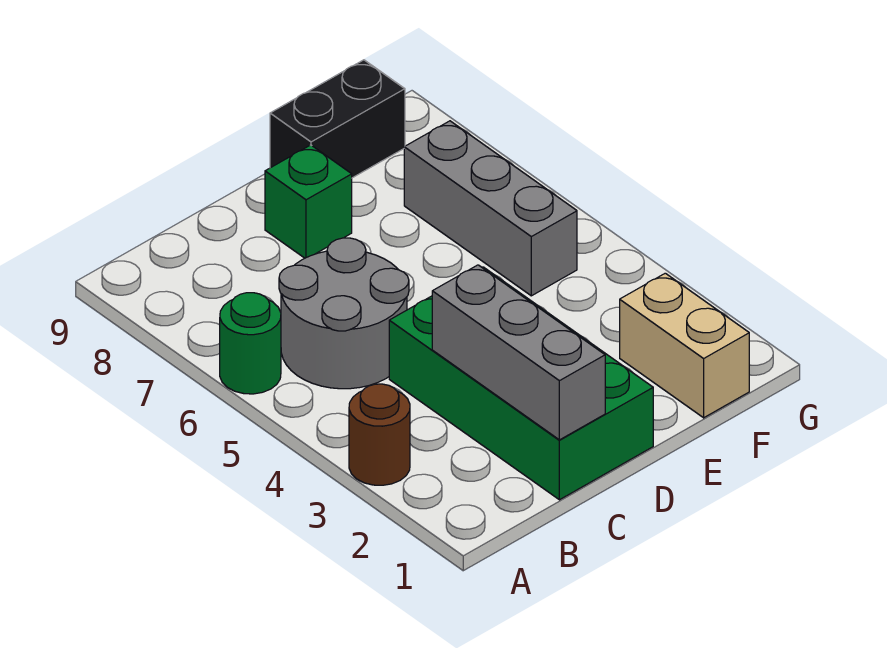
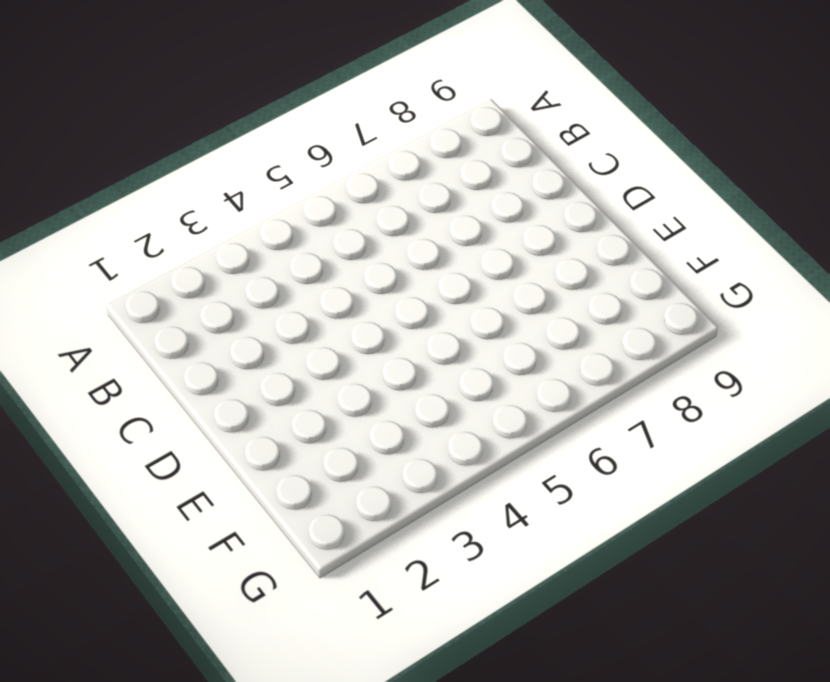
none -> brown round brick A3 level 1
none -> green round brick A6 level 1

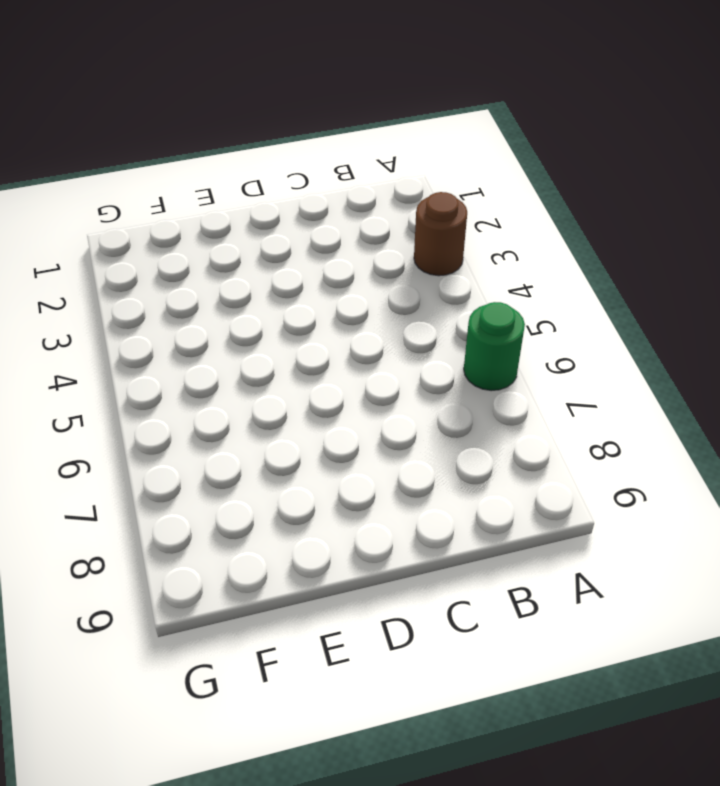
none -> grey round brick B5:C6 level 1
none -> green brick C1:D4 level 1

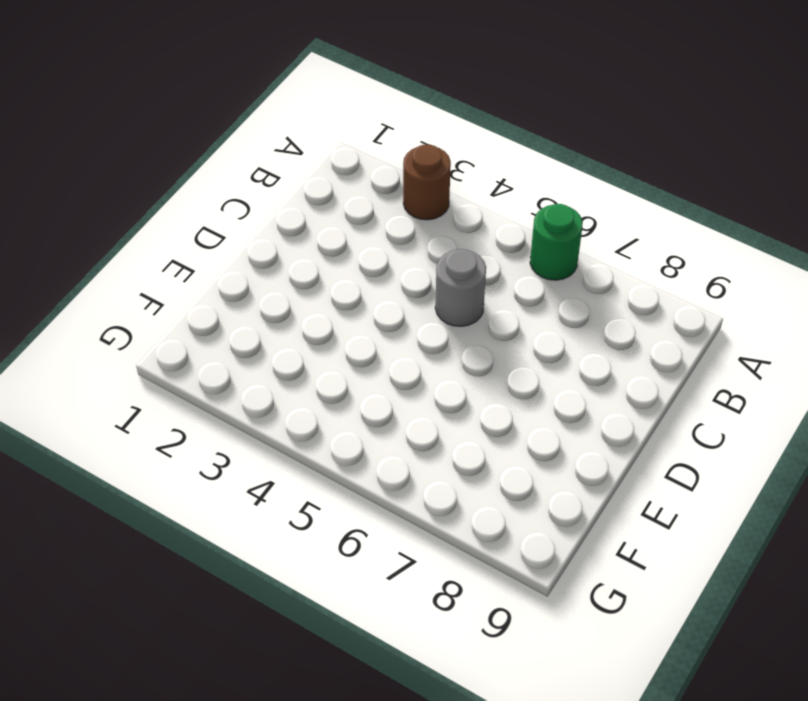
grey round brick C5 level 1 -> grey round brick B5:C6 level 1
none -> green brick C1:D4 level 1
none -> green brick D8 level 1

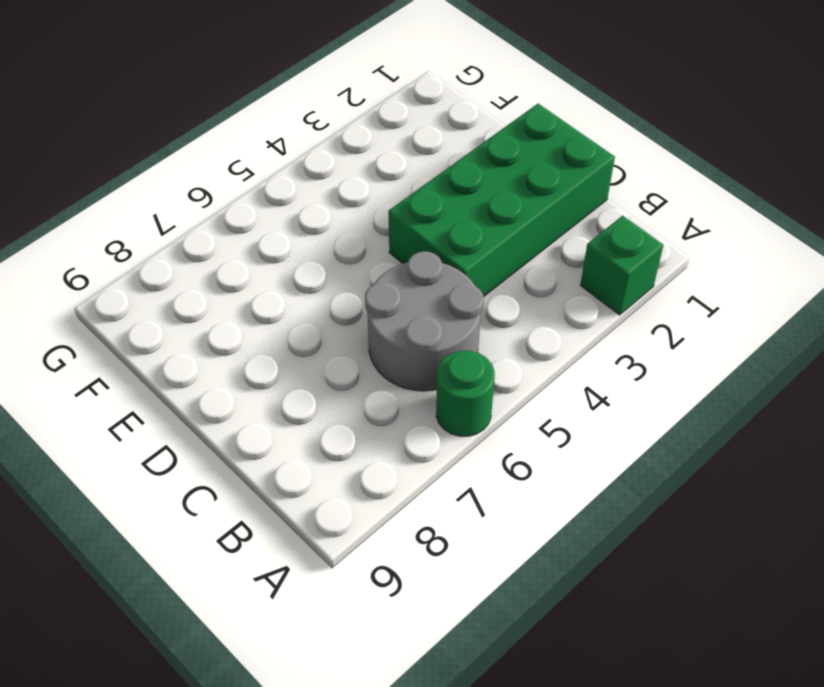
green brick A2 level 1 -> green brick D8 level 1
none -> brown round brick A3 level 1
none -> black brick E9:F9 level 1

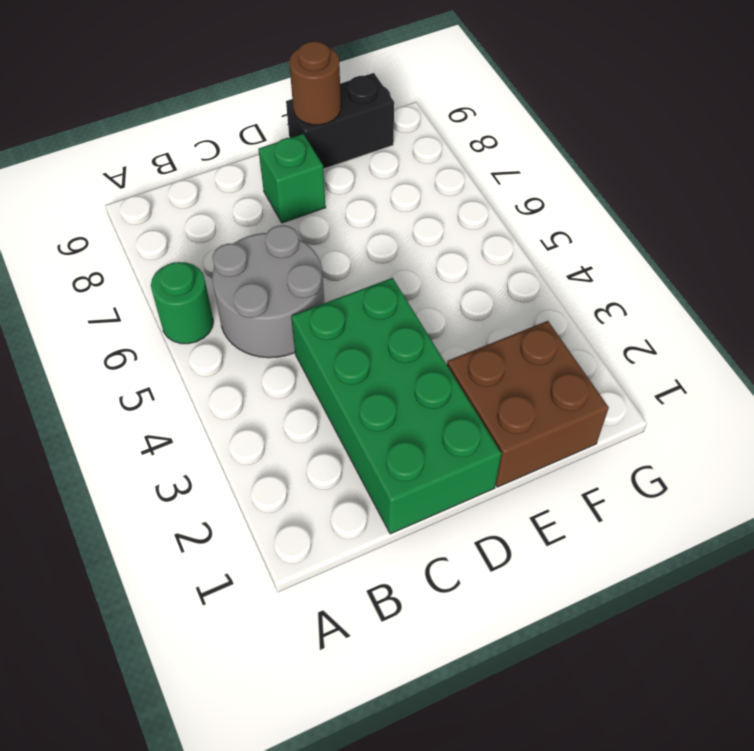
brown brick E1:F2 level 1 -> tan brick F1:F2 level 1
brown round brick E9 level 2 -> brown round brick A3 level 1
none -> grey brick F5:F7 level 1
none -> grey brick C1:C3 level 2

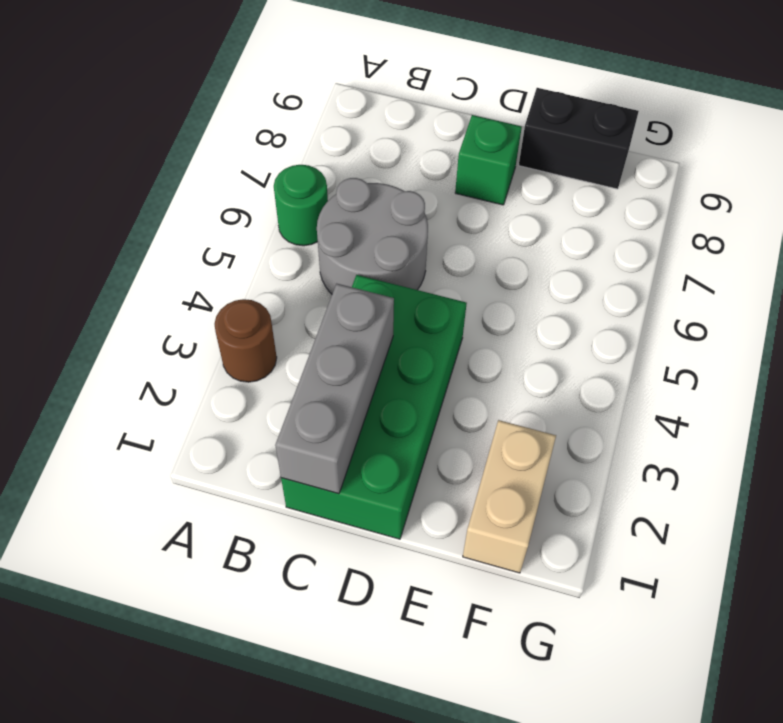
none -> grey brick F5:F7 level 1

